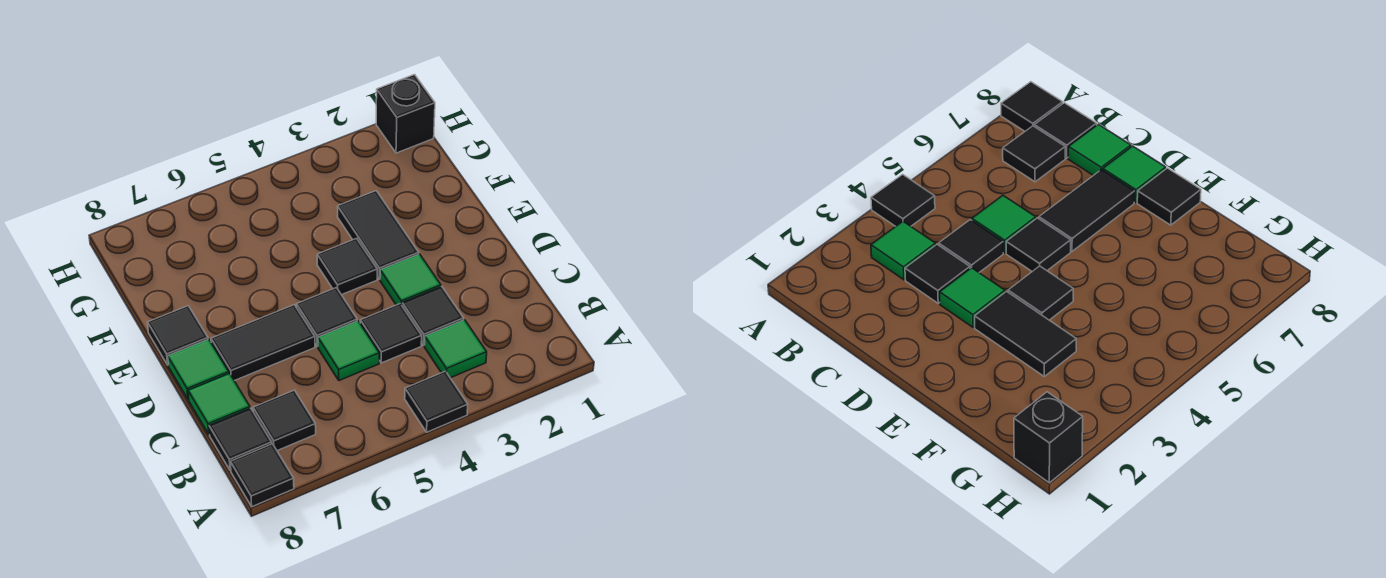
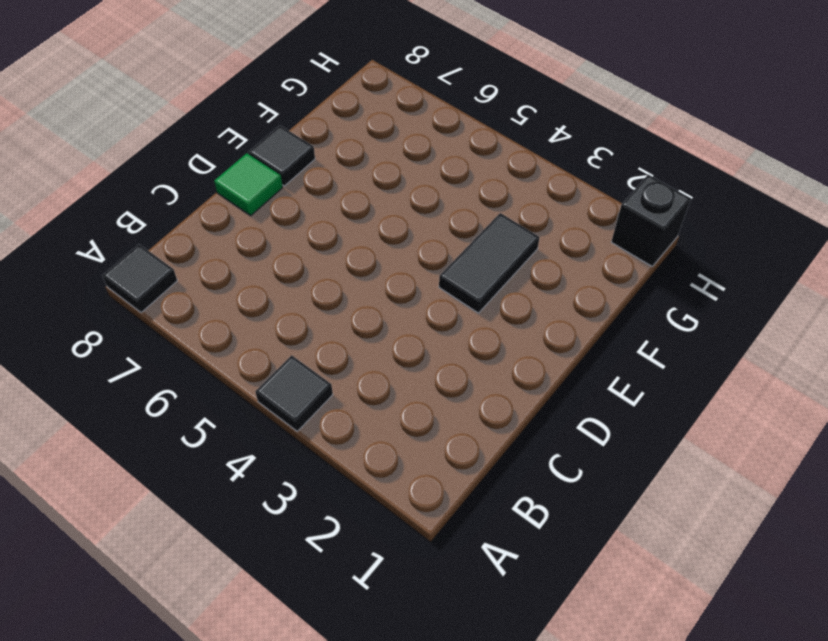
none -> green tile B3 level 1
none -> black tile B7 level 1
none -> black tile B8 level 1

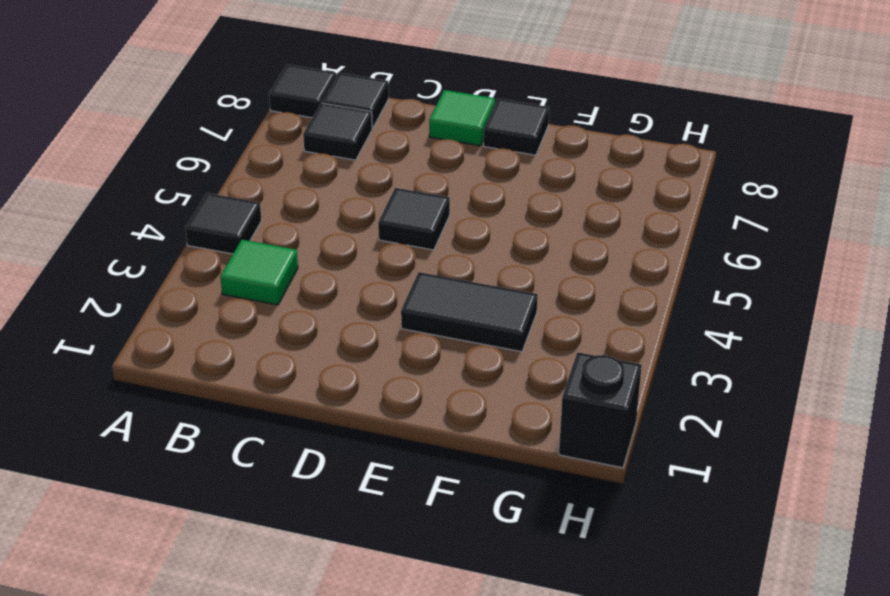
none -> black tile C3 level 1
none -> black tile C4 level 1
none -> green tile C5 level 1

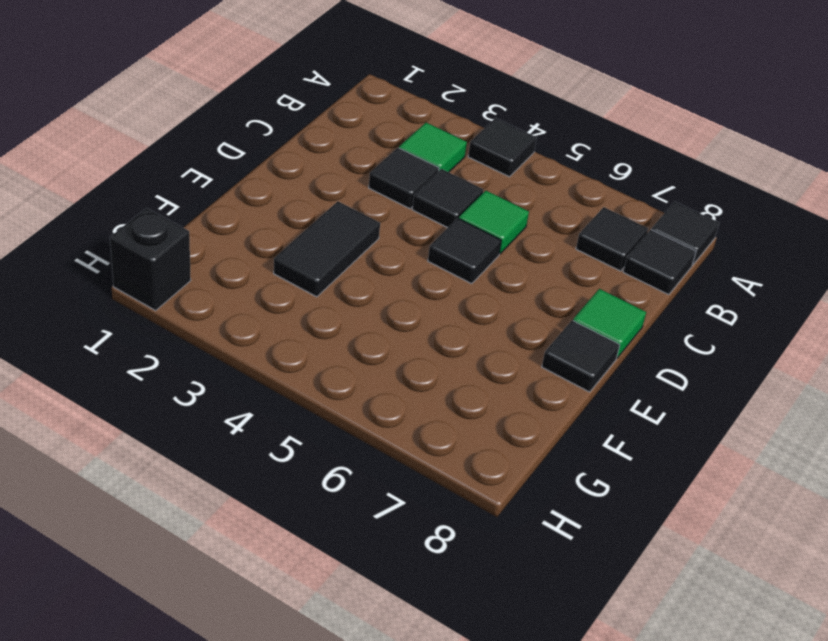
none -> green tile C8 level 1
none -> green tile D3 level 1
none -> black tile D6:D7 level 1

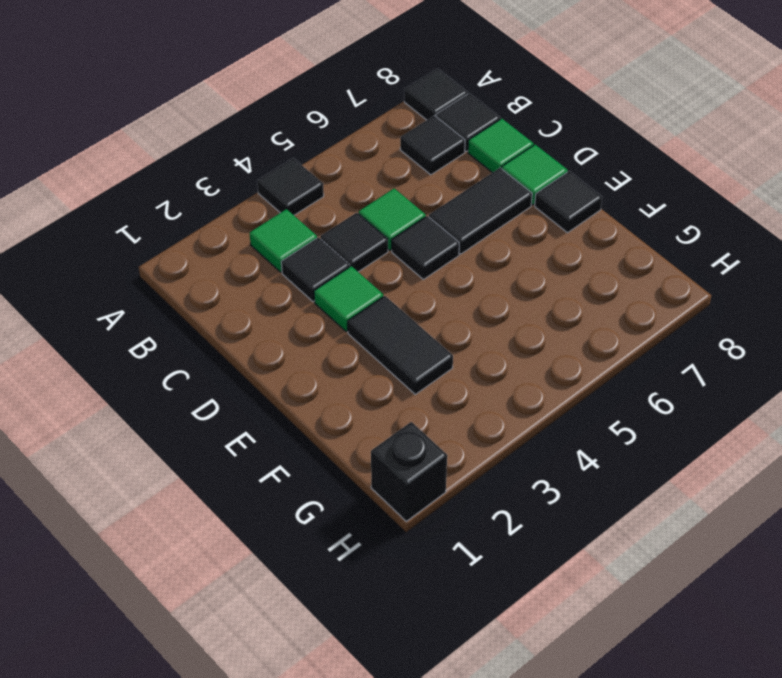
none -> black tile E4 level 1

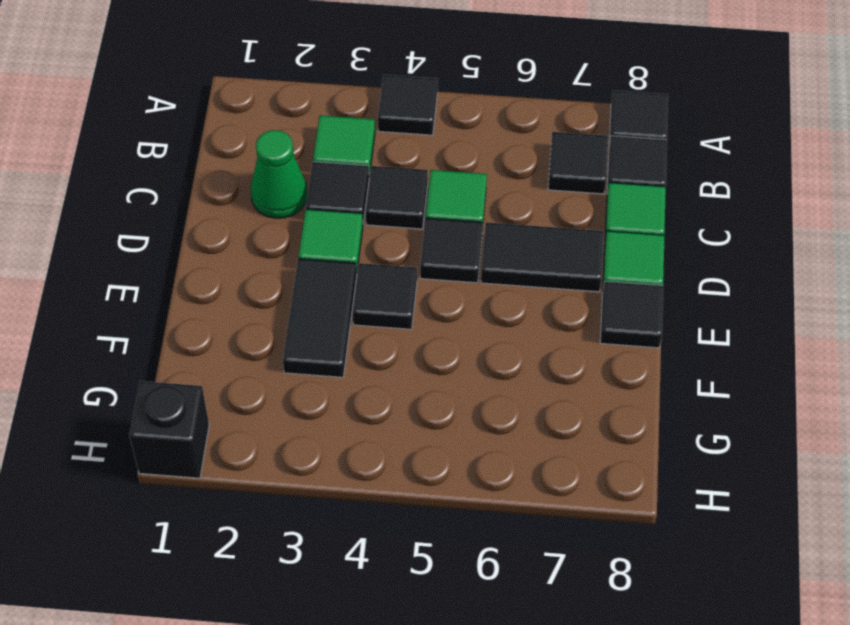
green cone C2 level 1 -> none

